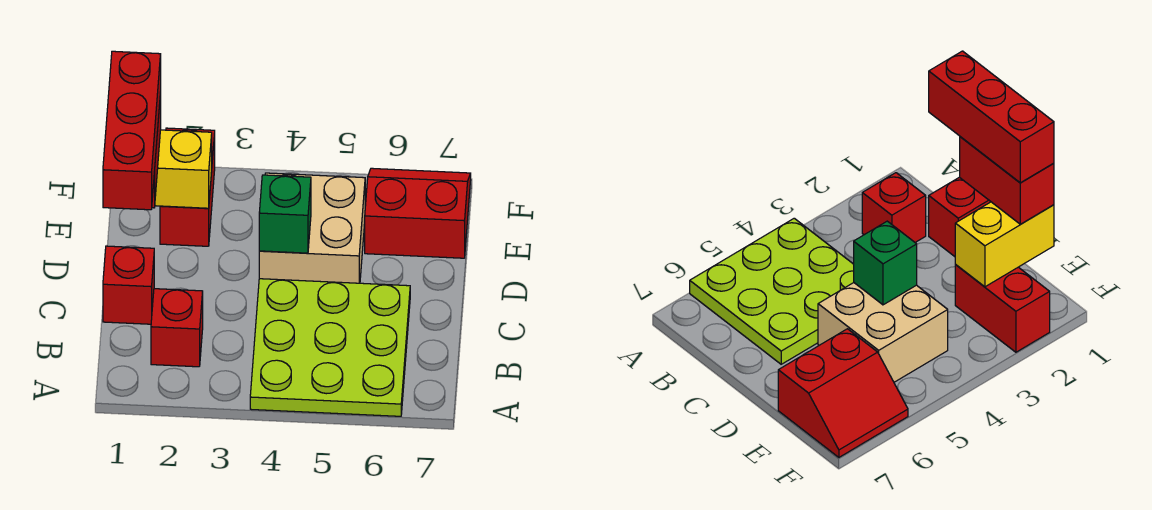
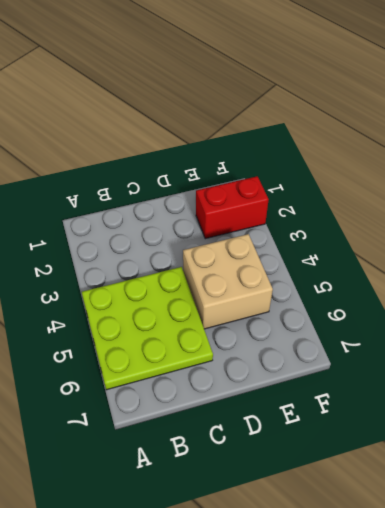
none -> red brick B2 level 1
none -> red brick C1 level 1

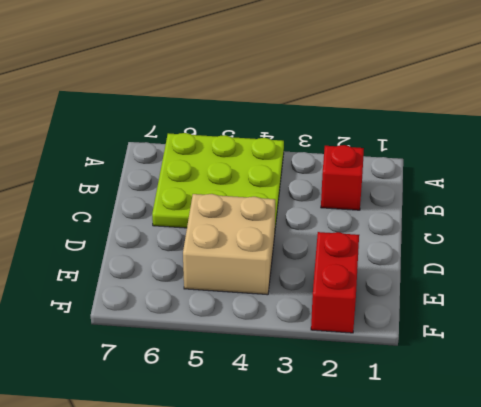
none -> red brick C1 level 1
none -> red slope E6:F7 level 1 top E

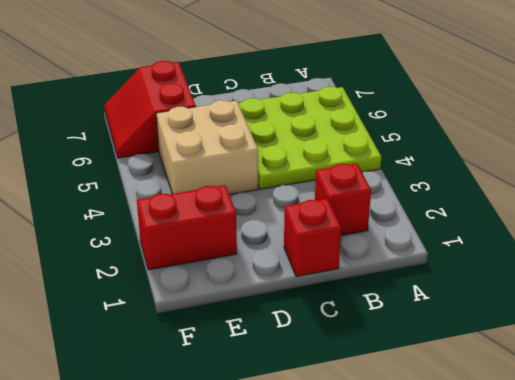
none -> green brick D4 level 2
none -> yellow brick E1:E2 level 2

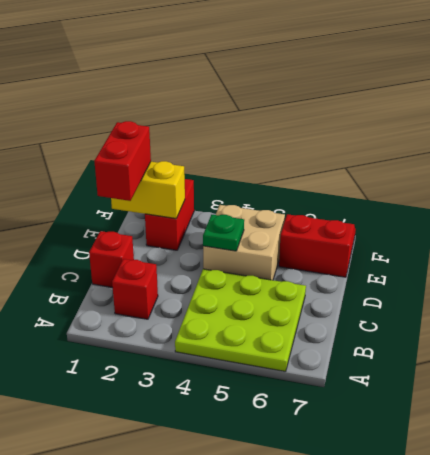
green plate D4 level 2 -> green brick D4 level 2
none -> red brick C1:E1 level 4

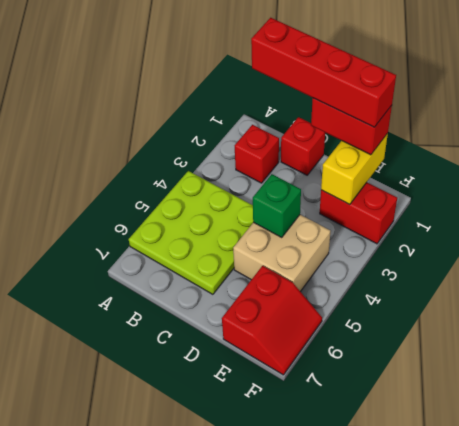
red brick B1:E1 level 4 -> red brick C1:E1 level 4

